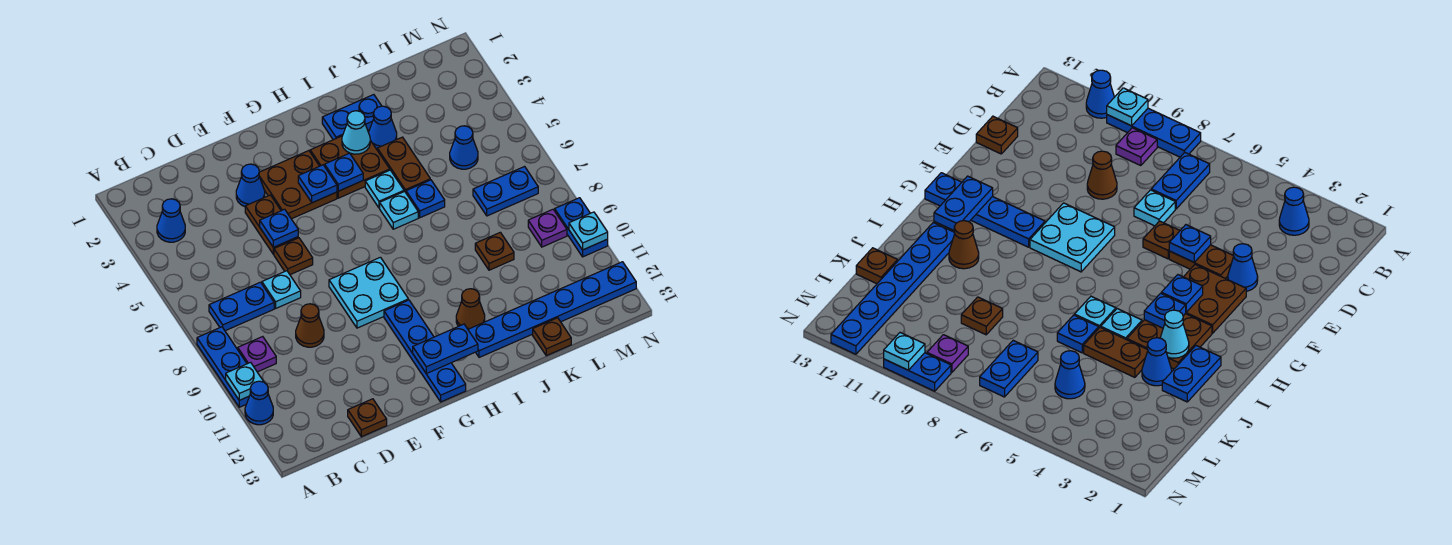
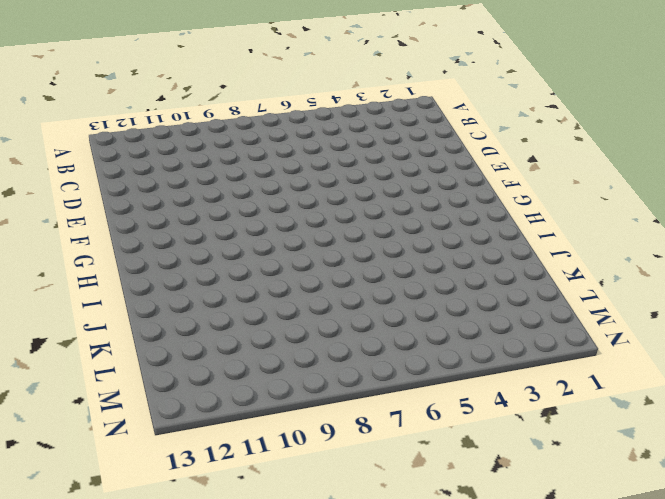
none -> blue plate A8:A10 level 1
none -> blue cone A11 level 1
none -> blue cone B3 level 1
none -> blue plate B7:C7 level 1

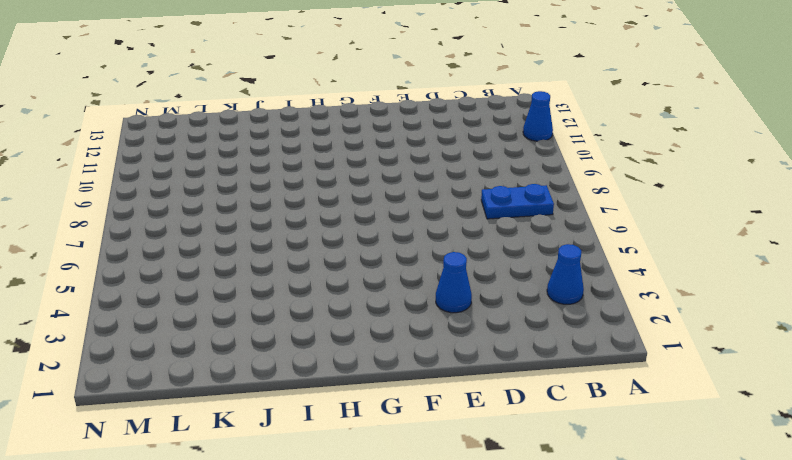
none -> blue plate A8:A10 level 1
none -> purple plate B9 level 1
none -> cyan plate D7 level 1
none -> brown cone D9 level 1

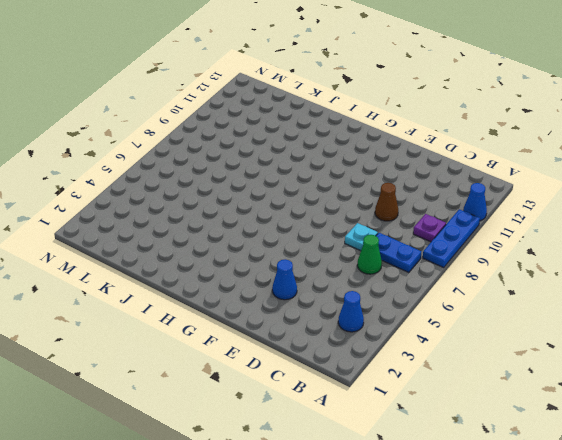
green cone C6 level 1 -> none
none -> brown plate D13 level 1
none -> brown plate E4:E5 level 1
none -> brown plate E6 level 1
none -> brown plate F3:G4 level 1

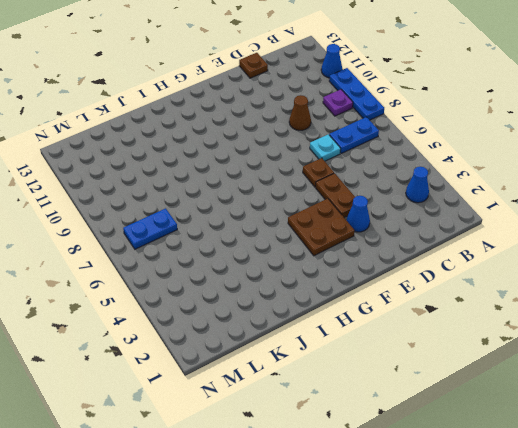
none -> cyan plate F8:G9 level 1
none -> blue plate G10:G13 level 1
none -> brown plate H3:I4 level 1
none -> blue plate I2:J2 level 1

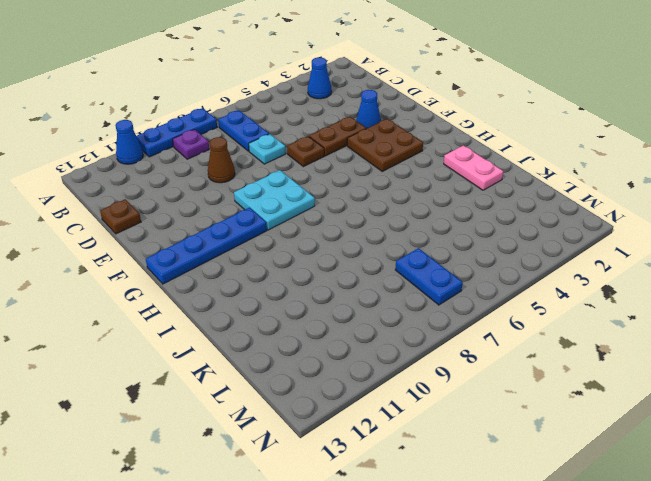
pink plate I2:J2 level 1 -> blue plate I2:J2 level 1
none -> brown plate H3:I4 level 1
none -> cyan plate I5 level 1
none -> cyan plate I6 level 1
none -> brown cone I11 level 1

